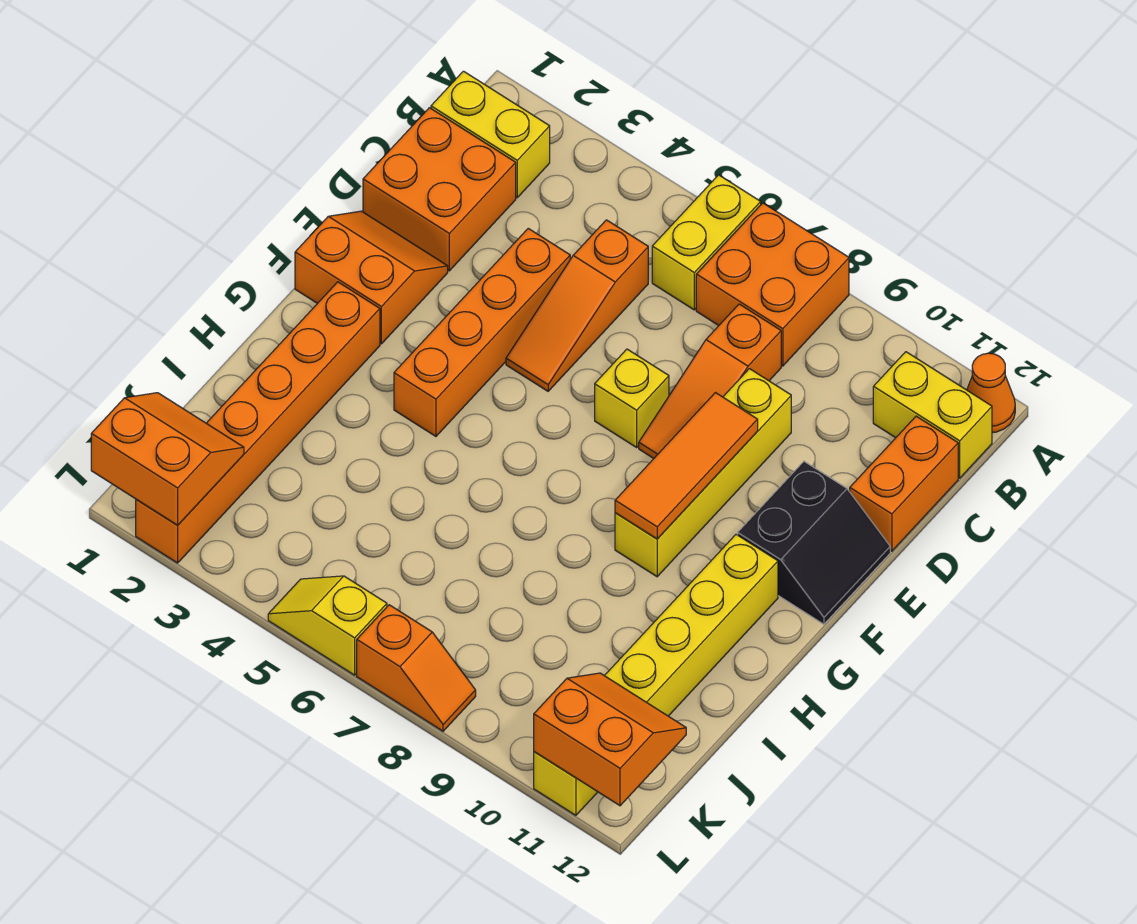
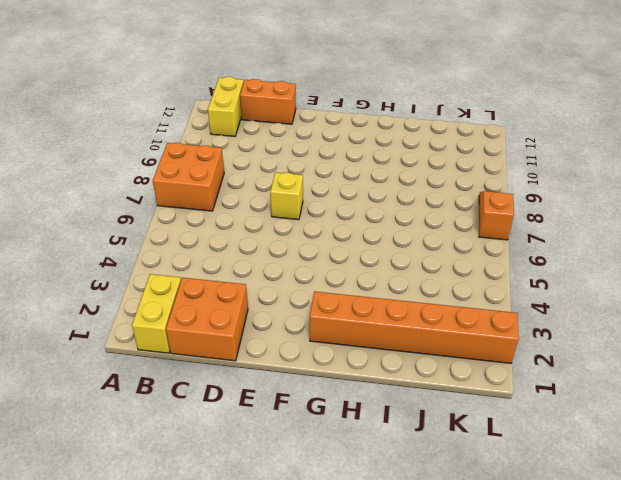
none -> yellow brick A6:B6 level 1
none -> orange cone A12 level 1
none -> orange slope C5:E5 level 1 top C

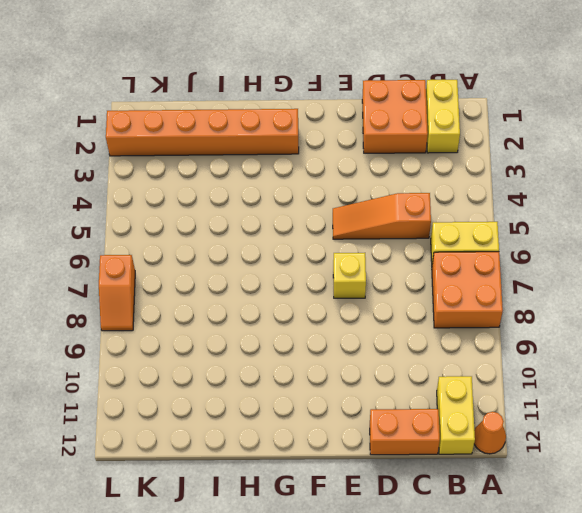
none -> orange slope C8:E8 level 1 top C
none -> orange brick D4:G4 level 1
none -> yellow brick D9:G9 level 1

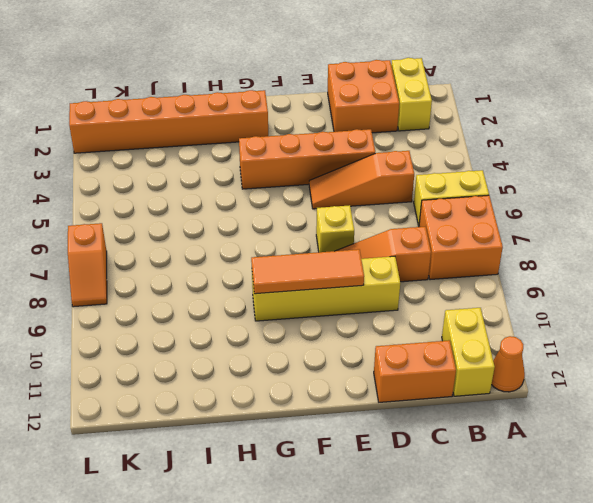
none -> orange slope E1:F2 level 1 top F
none -> black slope E11:F12 level 1 top 11
none -> yellow brick G11:L11 level 1

